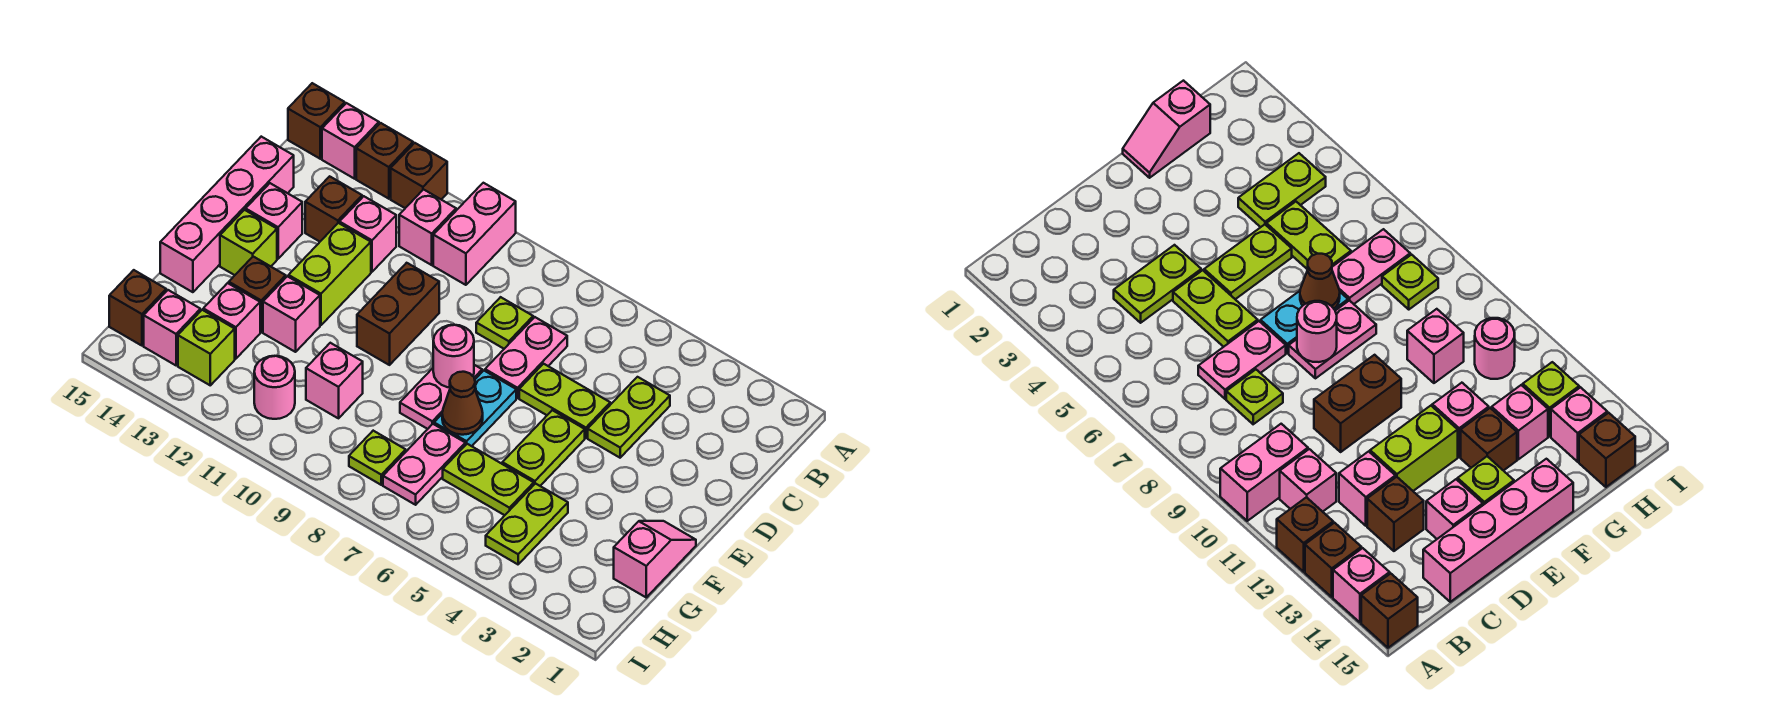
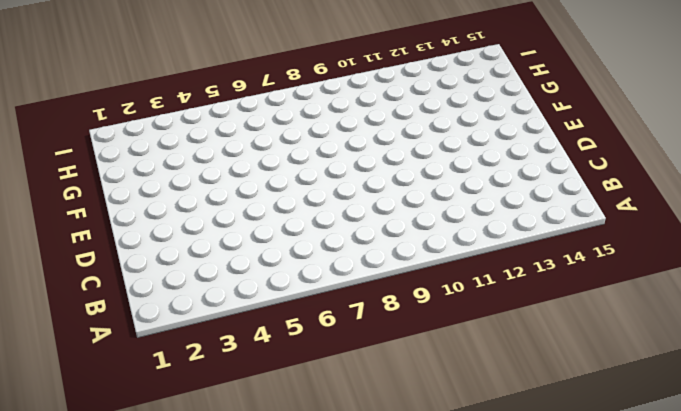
none -> pink brick A10:B10 level 1
none -> brown brick A12 level 1
none -> brown brick A13 level 1
none -> pink brick A14 level 1

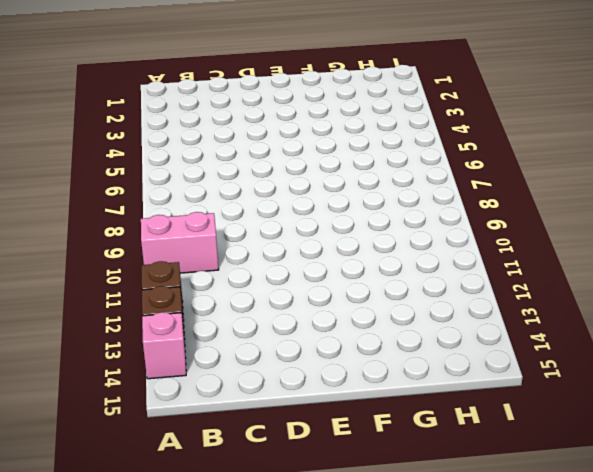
none -> brown brick A15 level 1
none -> pink brick B11 level 1
none -> lime plate C4:D4 level 1
none -> pink plate C7:D7 level 1

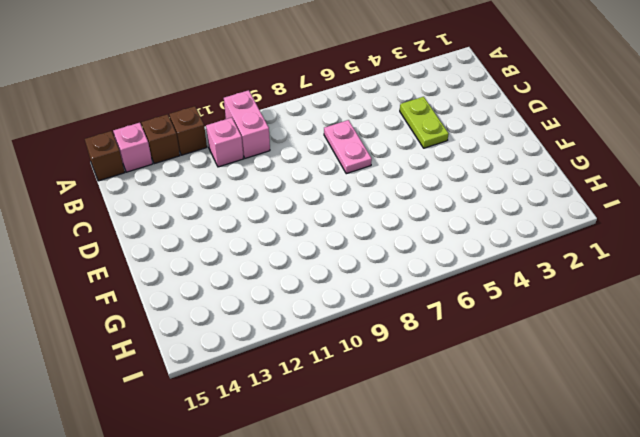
none -> lime plate C8 level 1
none -> pink brick C12 level 1
none -> brown brick C13 level 1
none -> pink brick C15:F15 level 1

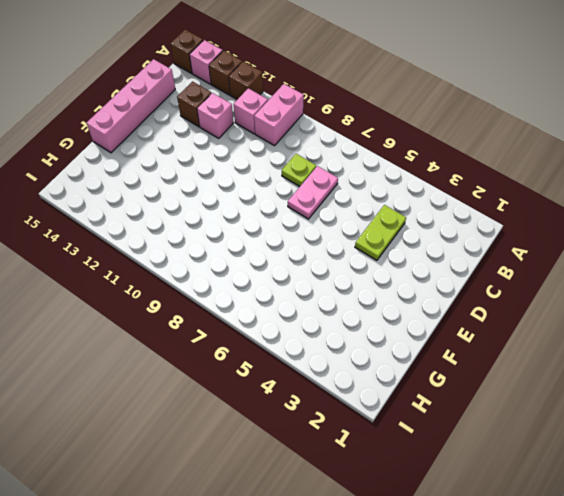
none -> lime plate D5:D6 level 1
none -> brown brick D10:E10 level 1
none -> lime brick D12:E12 level 1
none -> pink brick D14 level 1

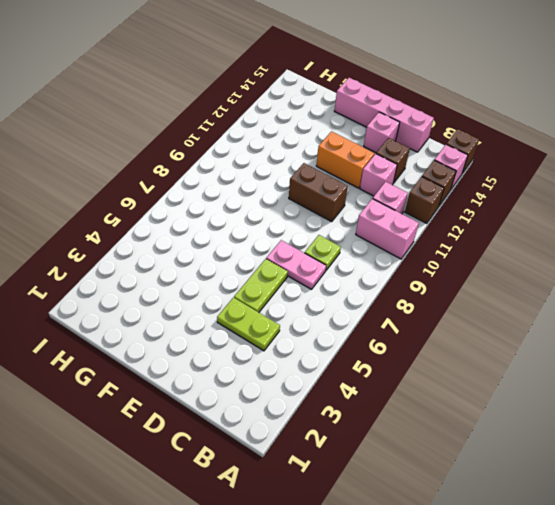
orange brick D12:E12 level 1 -> lime brick D12:E12 level 1
none -> lime plate E5:F5 level 1
none -> cyan plate E7:F7 level 1
none -> pink plate E8:F8 level 1
none -> lime brick E14 level 1

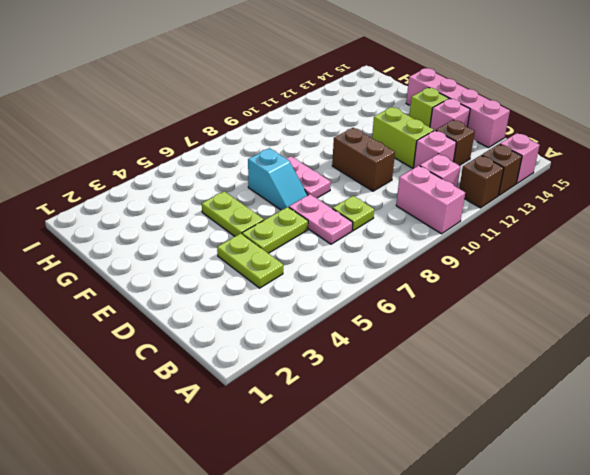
cyan slope E7:F7 level 1 top F -> cyan plate E7:F7 level 1
none -> brown brick A15 level 1
none -> pink slope F1:G1 level 1 top G
none -> pink brick F12 level 1
none -> brown brick F13 level 1

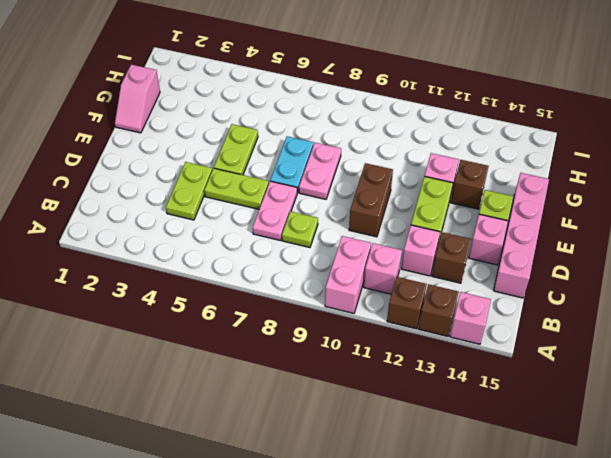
none -> brown brick A15 level 1
none -> lime plate G4:H4 level 1
none -> lime plate G5:G6 level 1
none -> pink plate G7:H7 level 1

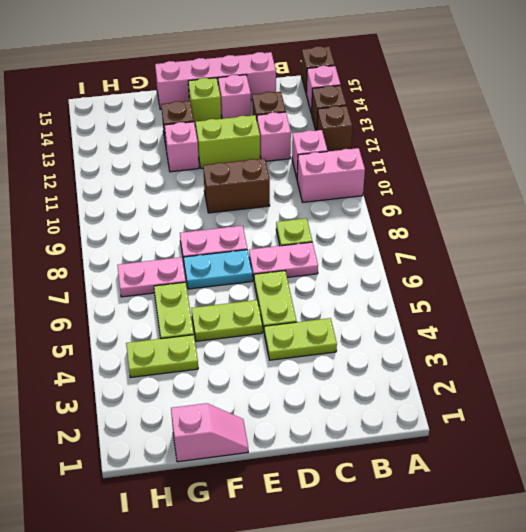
none -> pink brick G10 level 1
none -> pink brick G13 level 1
none -> lime plate H8 level 1
none -> pink round brick H11 level 1

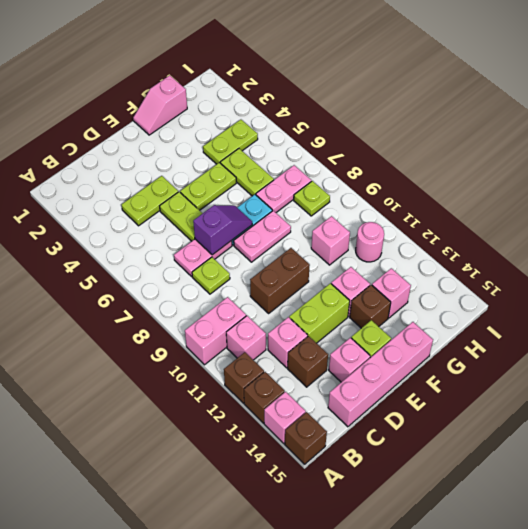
purple slope D7:E7 level 2 top D -> none
none -> lime brick H13 level 1
none -> pink brick H14 level 1
none -> brown brick H15 level 1
none -> pink round brick E8 level 2

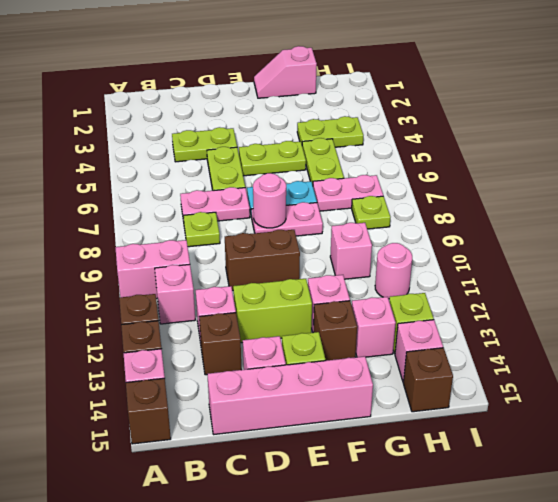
none -> brown cone F7 level 2

